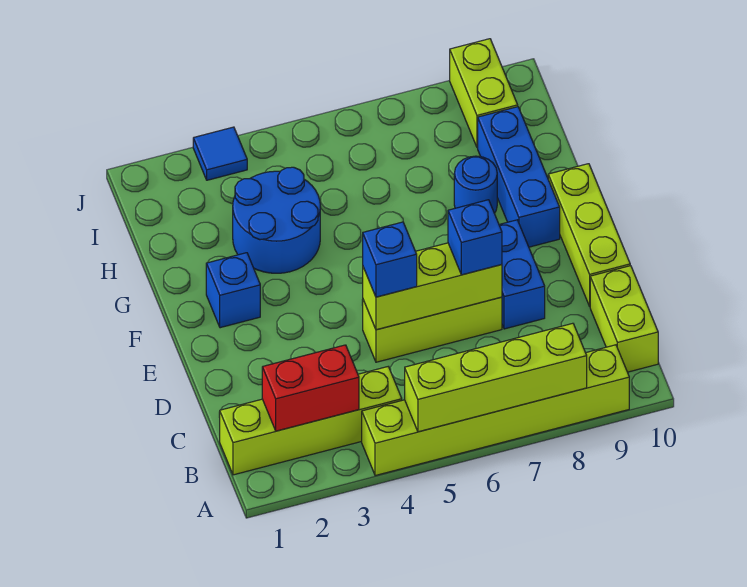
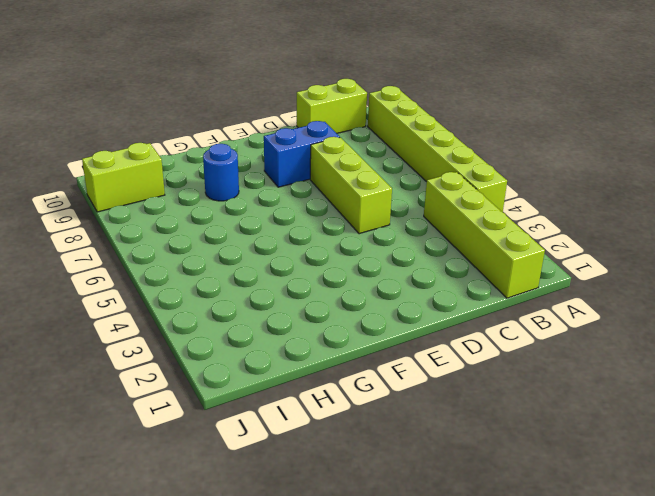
none -> lime brick D10:F10 level 1
none -> blue brick F2 level 1
none -> blue brick F9:H9 level 1

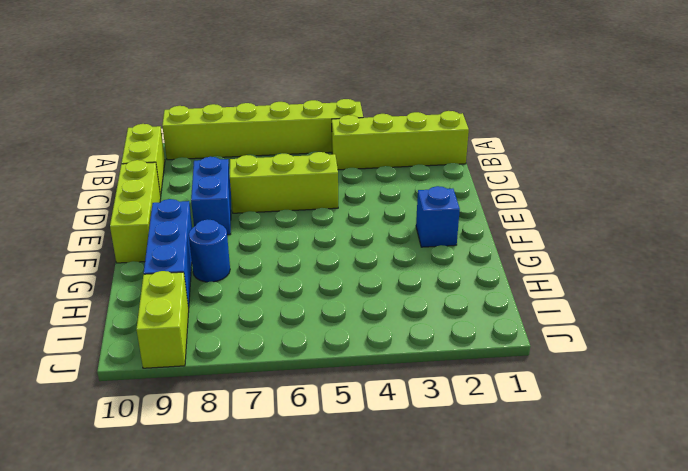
none -> blue round brick G3:H4 level 1
none -> blue tile J3 level 1
none -> lime brick A5:A8 level 2

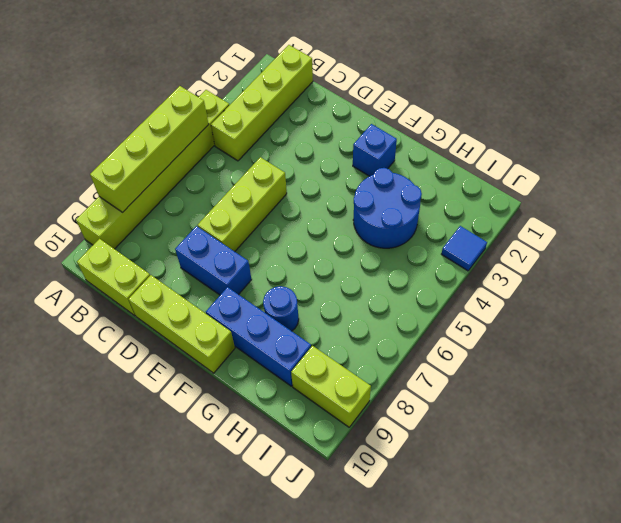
none -> red brick B2:B3 level 2
none -> lime brick D5:D7 level 2
none -> blue brick D5 level 3

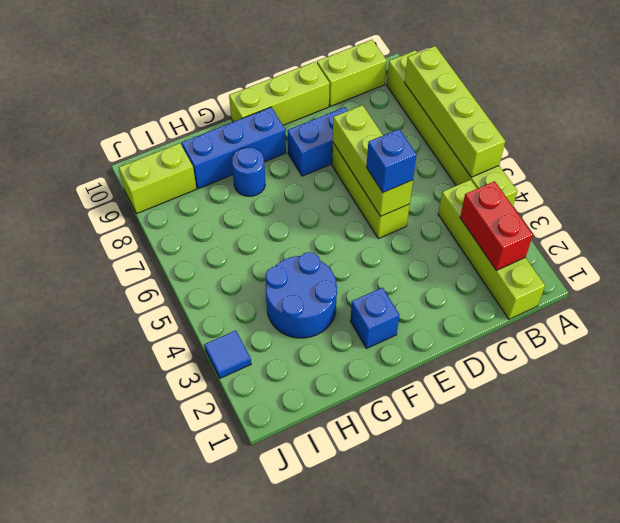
none -> blue brick D7 level 3

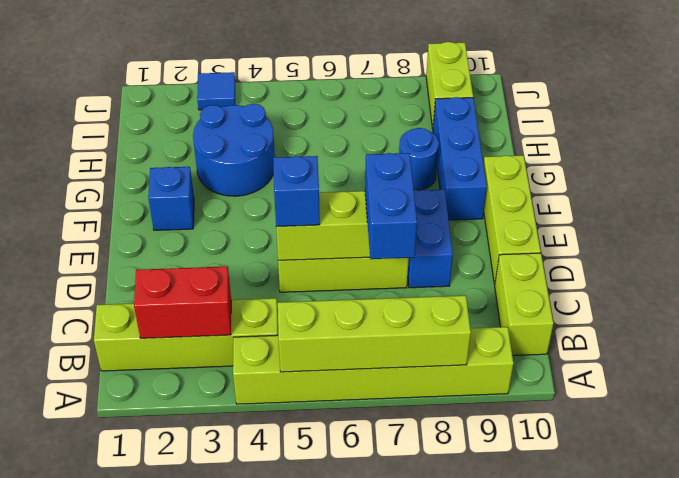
blue brick C7:D7 level 3 -> blue brick D7 level 3

